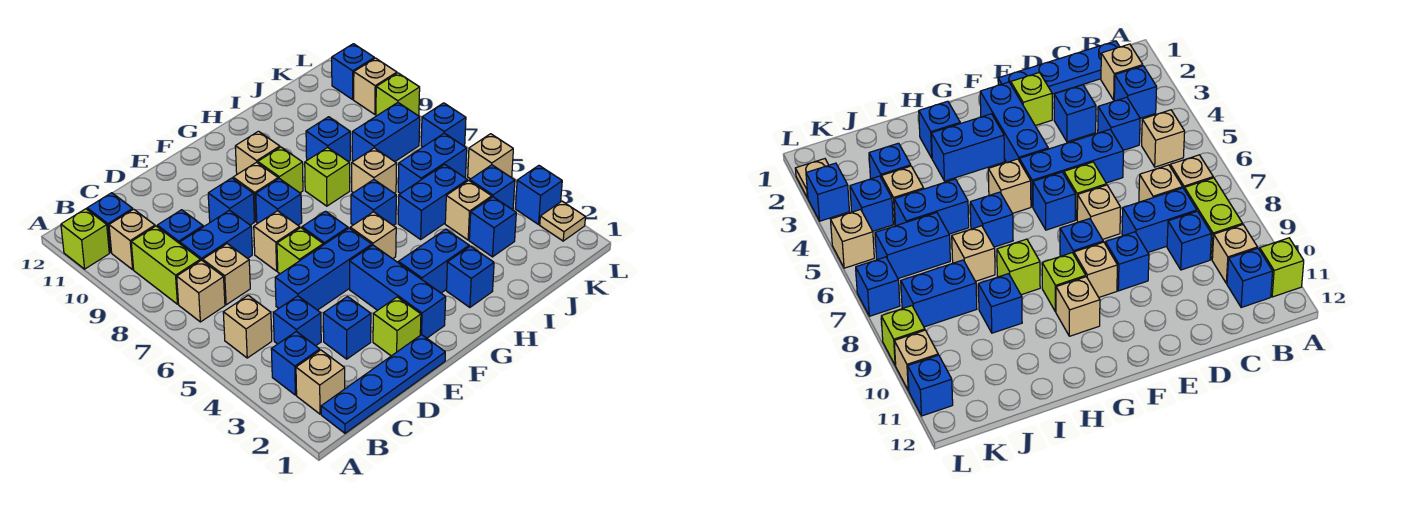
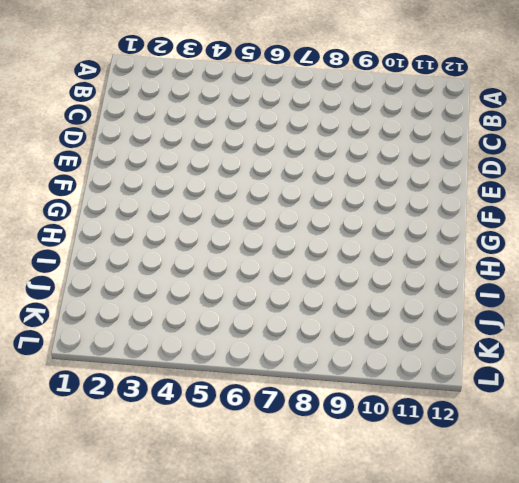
none -> lime brick A11 level 1
none -> blue plate B1:E1 level 1
none -> tan brick B2 level 1
none -> blue brick B3 level 1

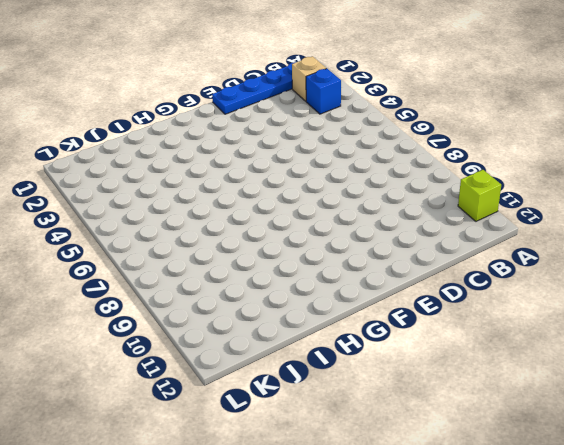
none -> tan brick B5 level 1
none -> tan brick B7 level 1
none -> lime brick B8:B9 level 1
none -> tan brick B10 level 1

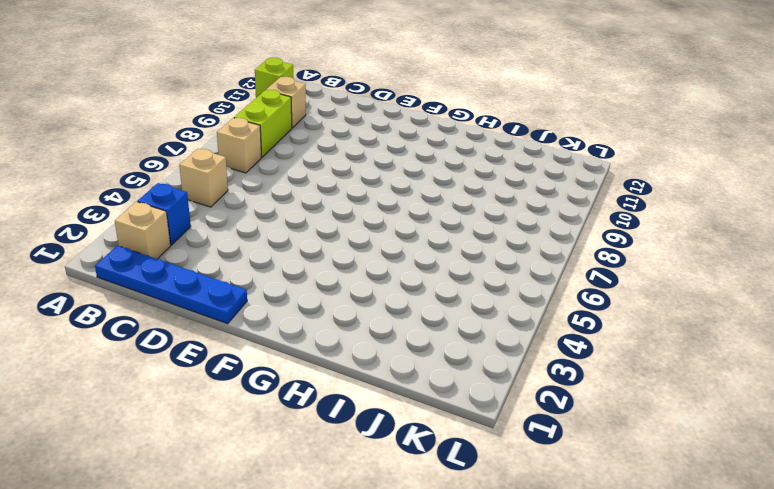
none -> blue brick B11 level 1
none -> blue brick C4 level 1
none -> tan brick C7 level 1
none -> blue brick C8:D8 level 1

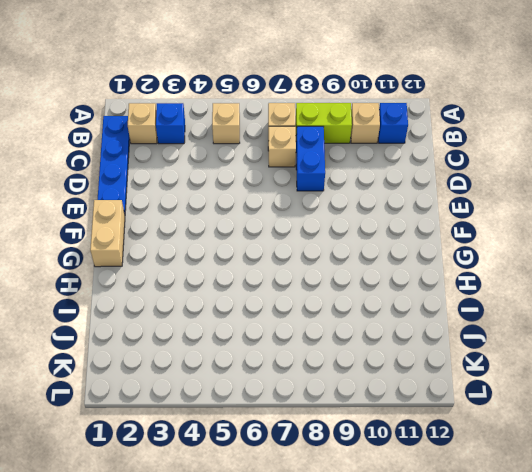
tan brick F1:G1 level 1 -> none
none -> lime brick A11 level 1
none -> blue brick C4 level 1
none -> blue brick C9 level 1
none -> blue brick D3 level 1

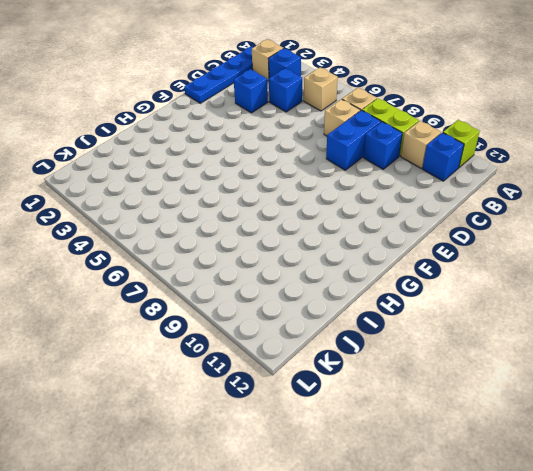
none -> blue brick D5:F5 level 1
none -> lime brick E2 level 1
none -> lime brick E6 level 1
none -> tan brick E7 level 1

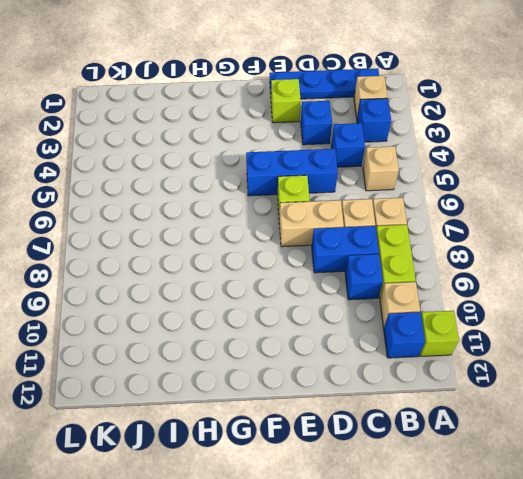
tan brick D7:E7 level 1 -> tan brick E7 level 1
none -> blue brick E9 level 1
none -> blue brick F2:F4 level 1
none -> blue brick F6 level 1
none -> blue brick F8 level 1

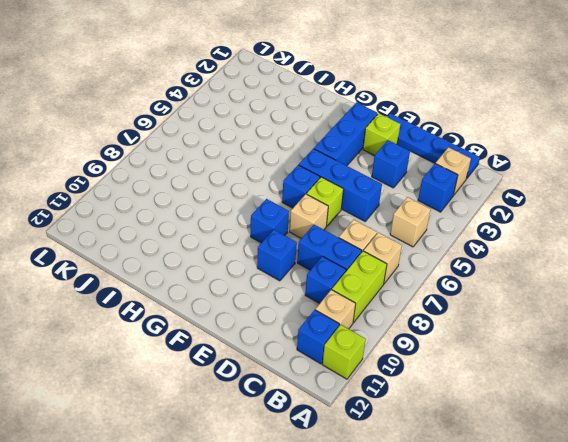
none -> blue brick C4 level 1
none -> tan brick F9 level 1
none -> blue brick G3:H3 level 1
none -> tan brick G5 level 1

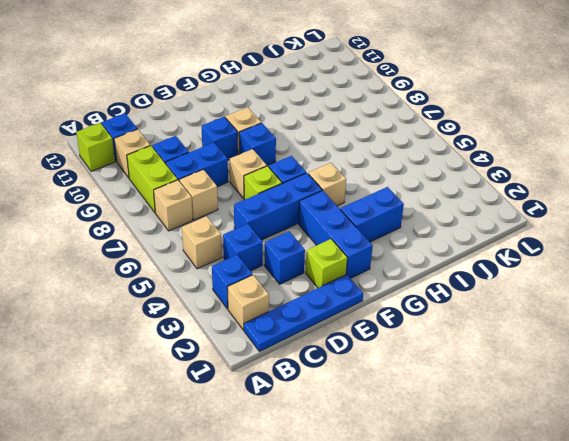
none -> lime brick G9 level 1
none -> tan brick G10 level 1
none -> blue brick H2 level 1
none -> blue brick H6 level 1

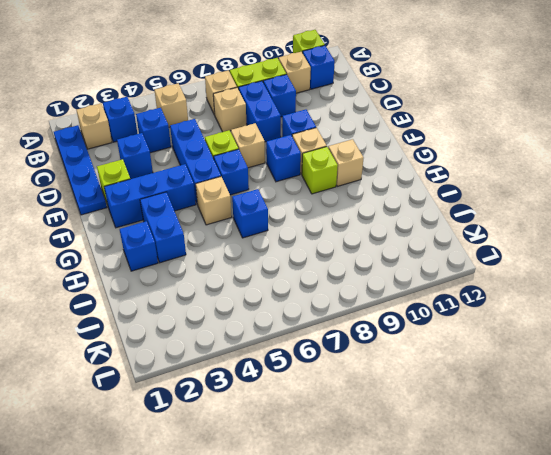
none -> lime brick H8 level 1
none -> blue brick I5:J5 level 1
none -> tan brick I7 level 1
none -> blue brick I9 level 1

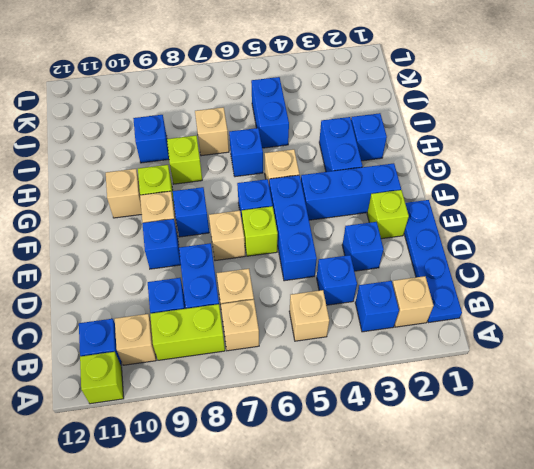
none -> blue brick J3 level 1
none -> tan brick J4 level 1
none -> blue brick J6:K6 level 1
none -> blue brick J8:K8 level 1

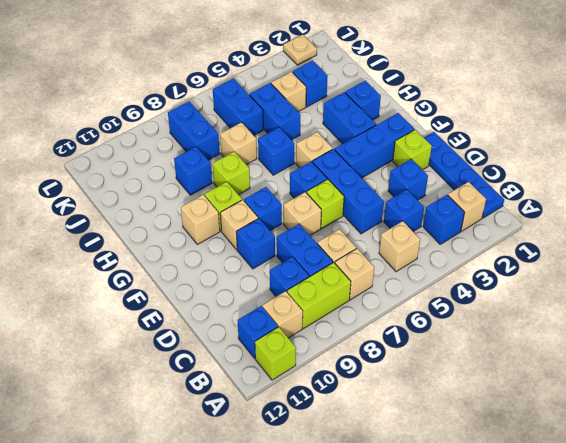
none -> blue brick K4 level 1
none -> blue brick L3 level 1
none -> tan brick L5 level 1
none -> blue brick L7 level 1

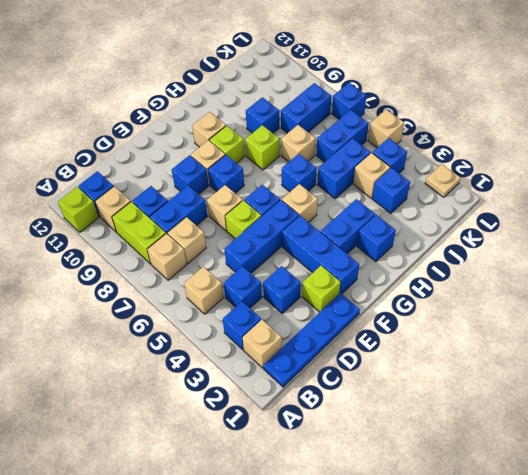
none -> blue brick L3 level 1
none -> lime brick L9 level 1
none -> tan brick L10 level 1
none -> blue brick L11 level 1

